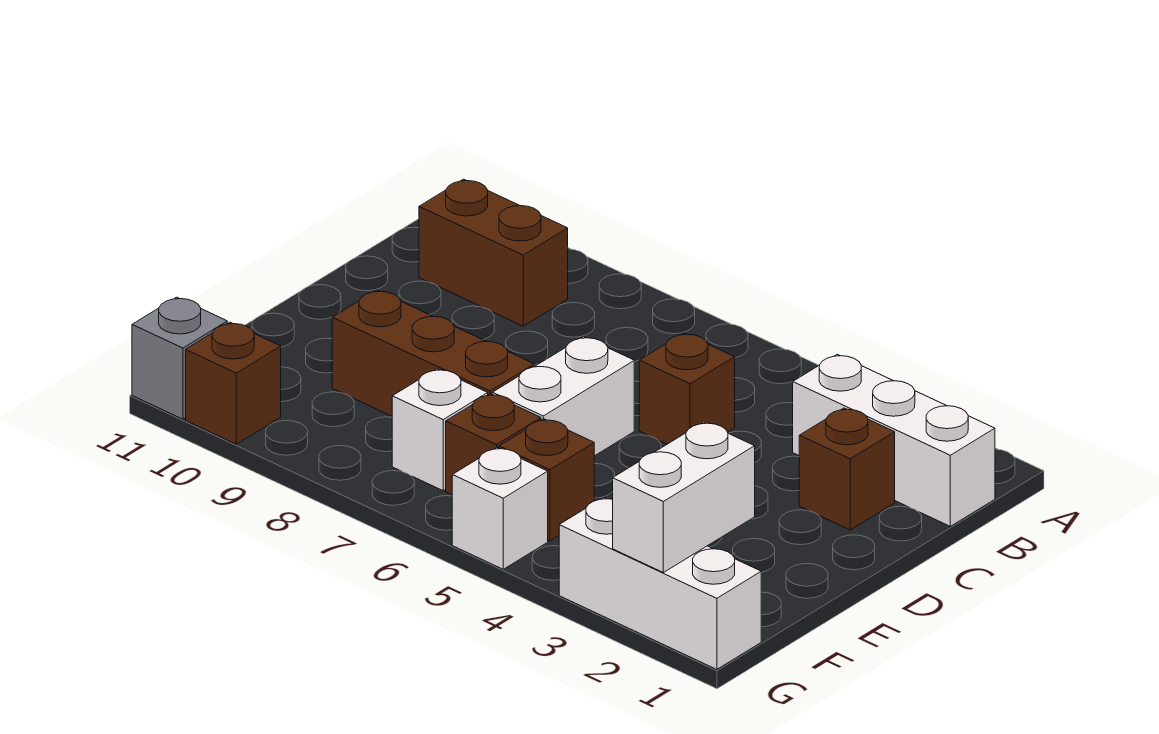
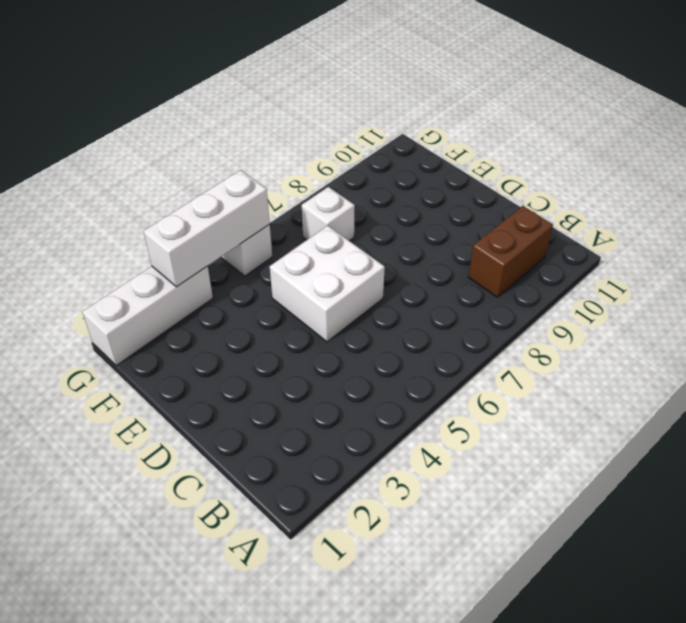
white brick D5:E6 level 1 -> white brick D6:E6 level 1
white brick G3:G5 level 2 -> white brick B1:B3 level 1
none -> brown brick C2 level 1
none -> brown brick C5 level 1
none -> brown brick E7:E9 level 1

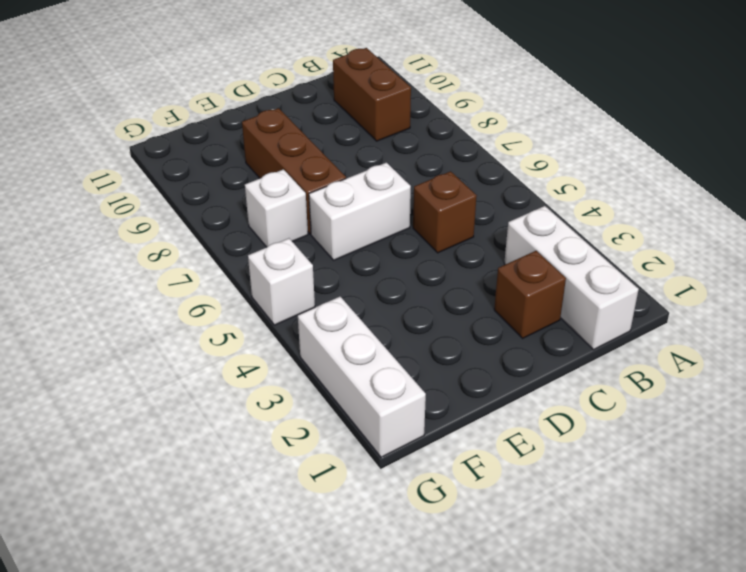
none -> brown brick F5 level 1
none -> brown brick F6 level 1
none -> brown brick G10 level 1

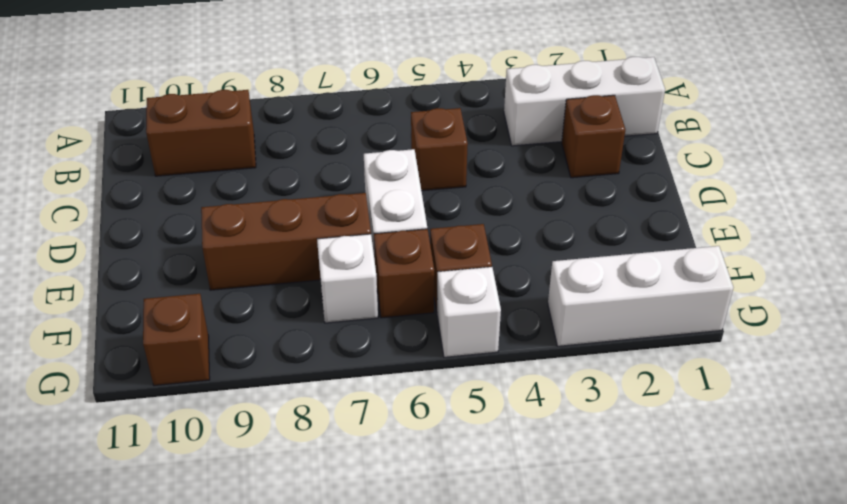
none -> grey brick G11 level 1
none -> white brick F2:G2 level 2

